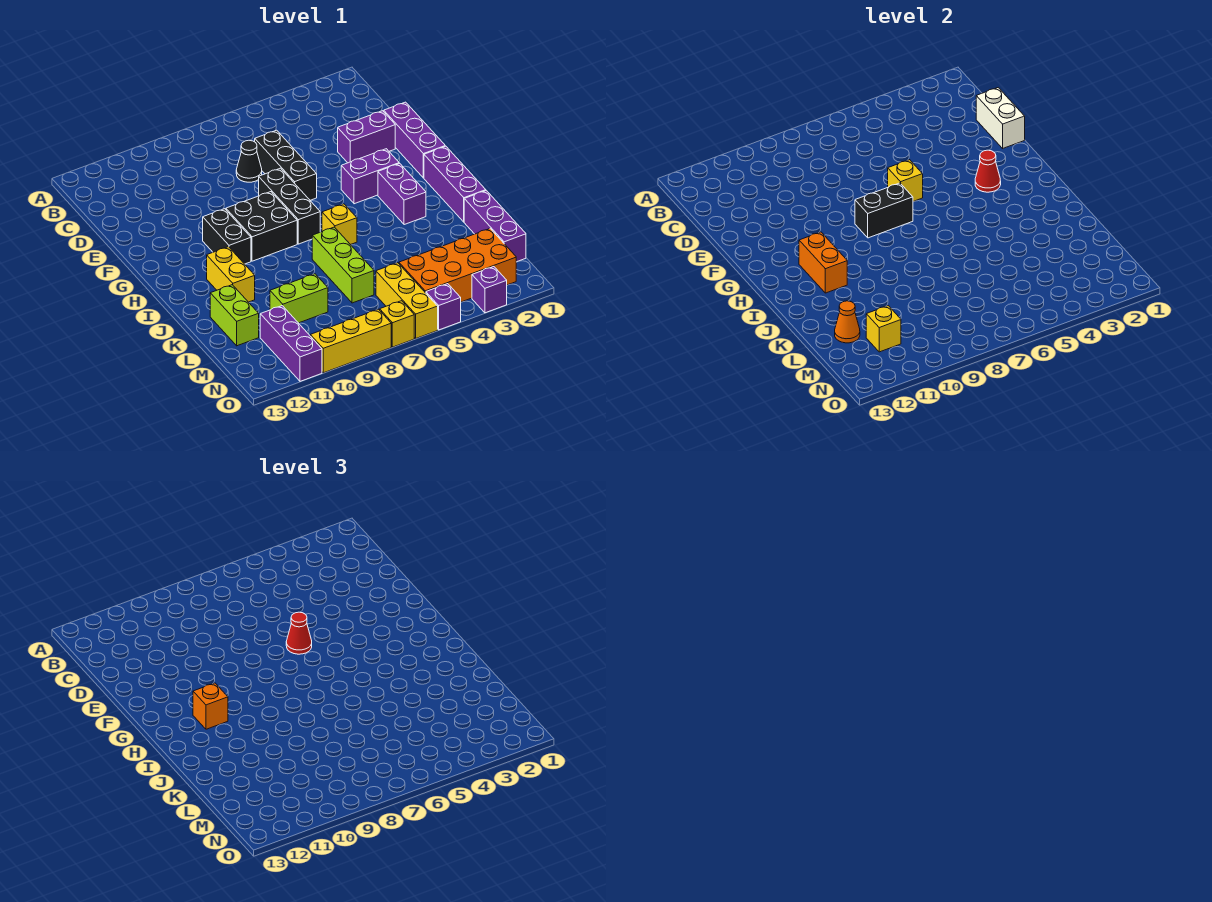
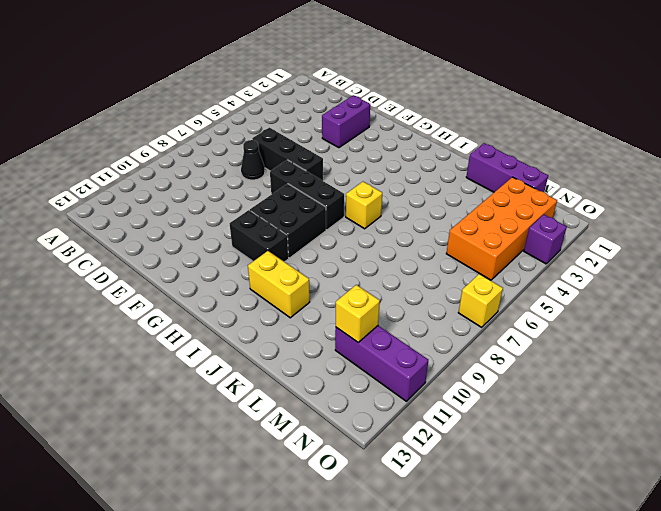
none -> purple brick E1:G1 level 1
none -> purple brick G3:G4 level 1
none -> purple brick H1:J1 level 1
none -> purple brick H3:I3 level 1

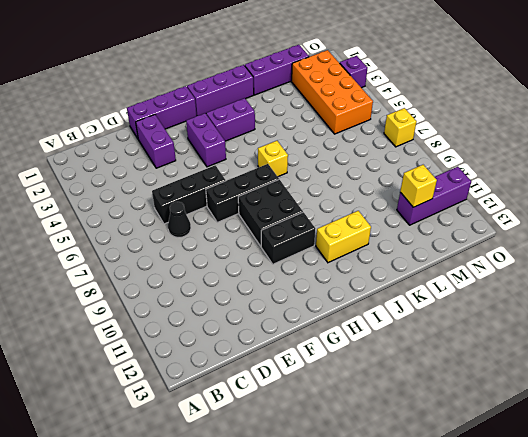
none -> lime brick J7:L7 level 1
none -> lime brick K12:L12 level 1
none -> lime brick L9:L10 level 1
none -> yellow brick M6:O6 level 1

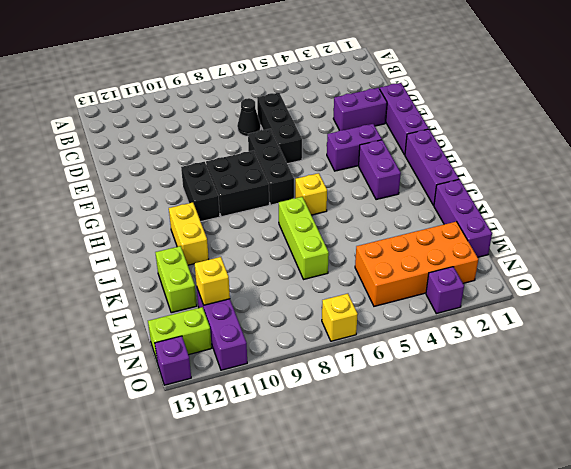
lime brick N12:N13 level 1 -> lime brick L9:L10 level 1
purple brick O13 level 1 -> purple brick O5 level 1
none -> yellow brick M6:O6 level 1
none -> yellow brick O8:O10 level 1
none -> white brick D1:E1 level 2
none -> yellow brick F6 level 2

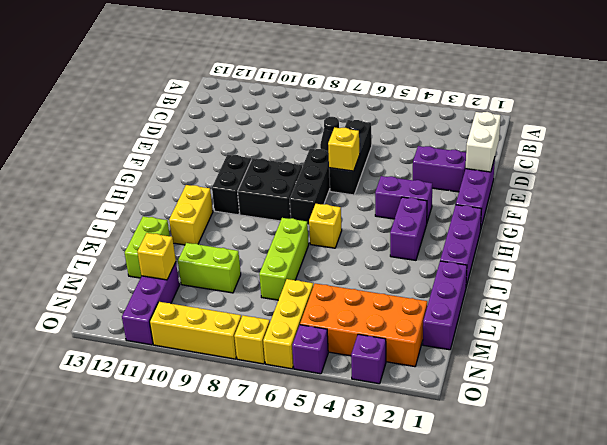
none -> red cone G3 level 2
none -> black brick G7:G8 level 2
none -> orange brick H11:I11 level 2
none -> orange cone L12 level 2

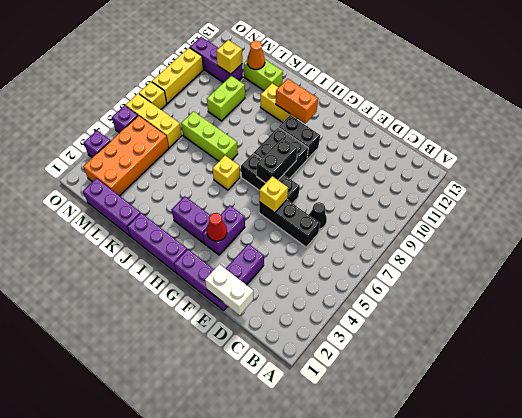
none -> red cone F6 level 3
none -> orange brick H11 level 3

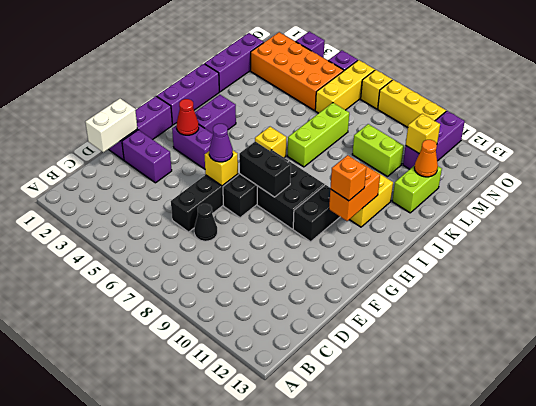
purple cone F6 level 3 -> red cone F6 level 3

